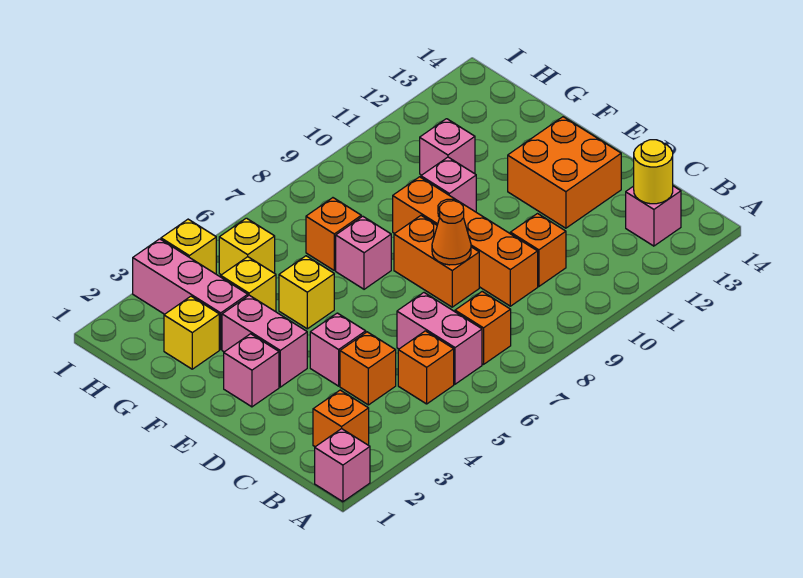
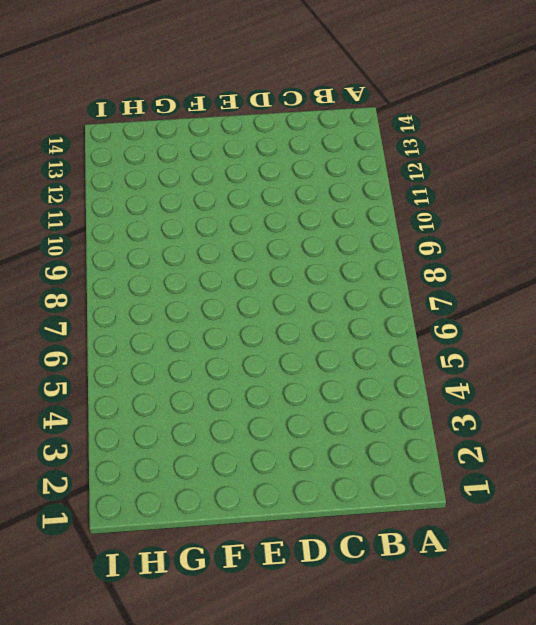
none -> pink brick A1 level 1
none -> orange brick B2 level 1
none -> orange brick B5 level 1

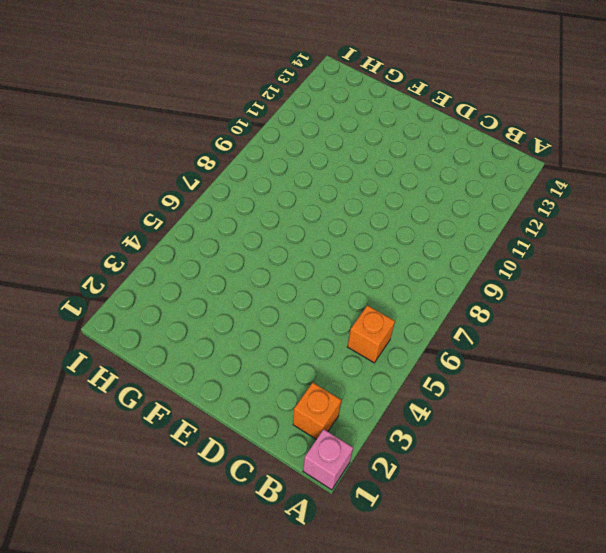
none -> pink brick B6:C6 level 1
none -> orange brick B7 level 1
none -> pink brick B13 level 1

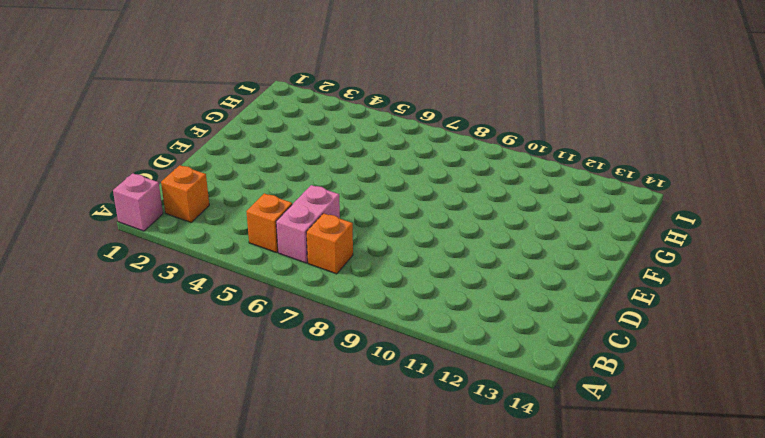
none -> pink brick B13 level 1
none -> orange brick C4 level 1
none -> orange brick C9:F9 level 1

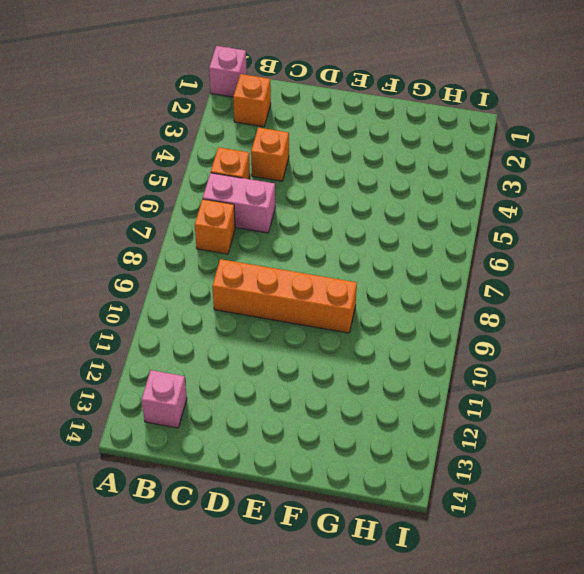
none -> orange brick C10 level 1
none -> pink brick D4 level 1
none -> orange brick D8:E8 level 1

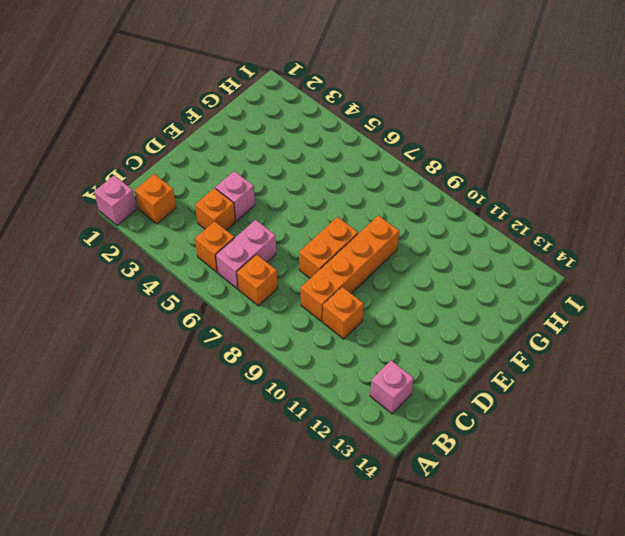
none -> orange brick D12:E13 level 1
none -> pink brick E2 level 1
none -> pink brick E3:F3 level 1

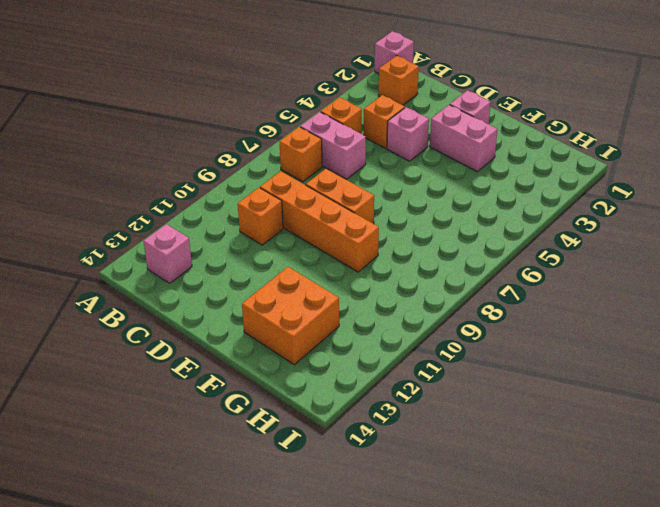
orange brick F12:G13 level 1 -> orange brick D12:E13 level 1
none -> yellow brick F5 level 1
none -> pink brick F7 level 1
none -> pink brick F10 level 1

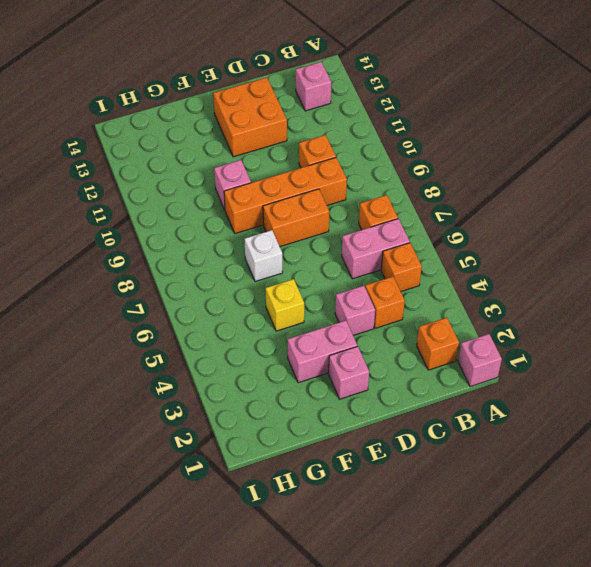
white brick F7 level 1 -> pink brick F7 level 1
none -> yellow brick G2 level 1
none -> pink brick G3:I3 level 1
none -> yellow brick G4 level 1

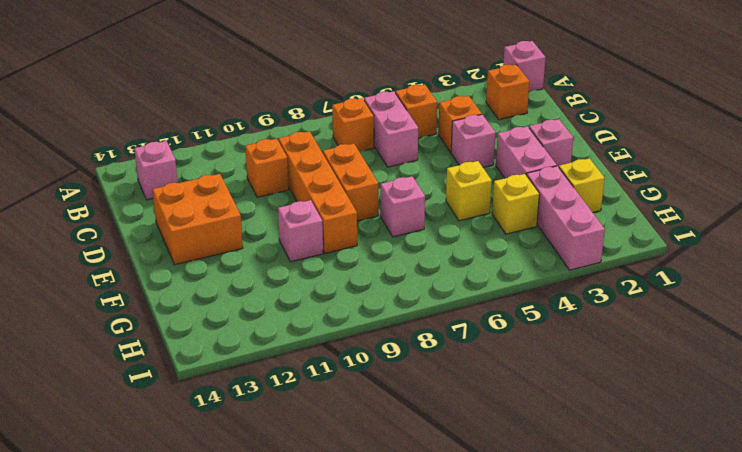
none -> orange brick G7 level 1
none -> pink brick G11 level 1
none -> yellow brick H5 level 1

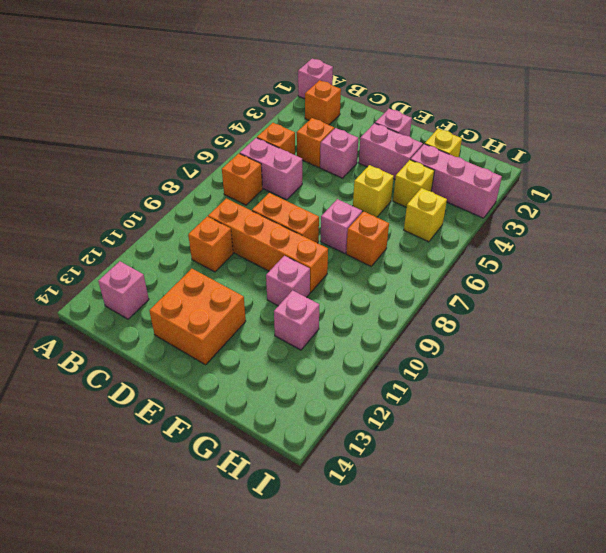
none -> yellow brick I4 level 1
none -> yellow round brick B13 level 2
none -> orange cone D8 level 2

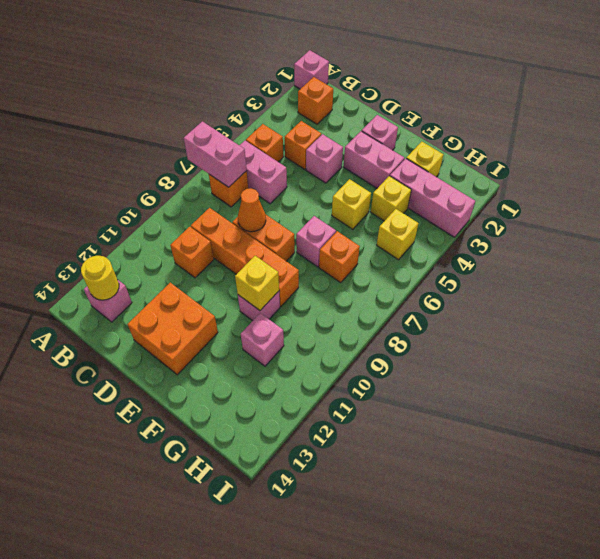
pink brick A7:B7 level 2 -> none
yellow brick F10 level 2 -> yellow brick I4 level 1

